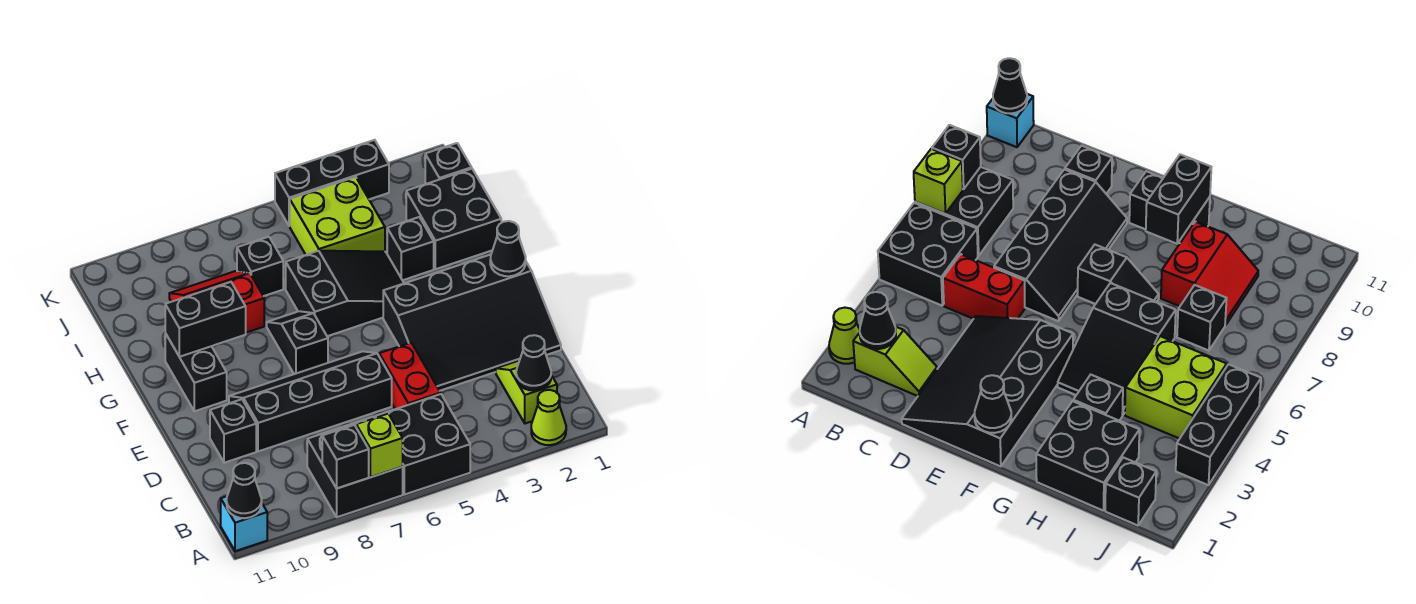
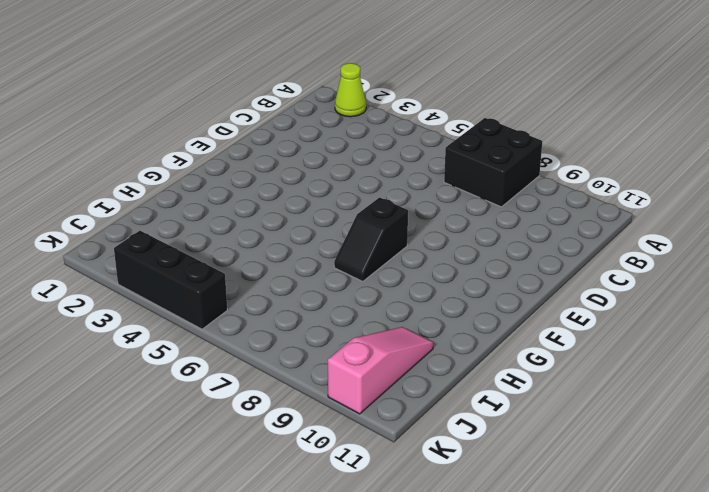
pink slope I10:K10 level 1 top K -> none
none -> black brick A5:B6 level 1
none -> cyan brick A11 level 1
none -> lime slope B2:C2 level 1 top B

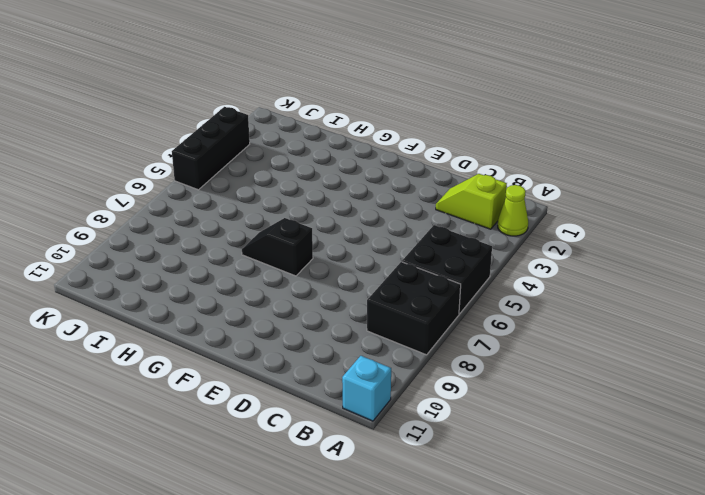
none -> red brick C5:D5 level 1
none -> black slope D1:F4 level 1 top F
none -> black slope D6:E9 level 1 top D

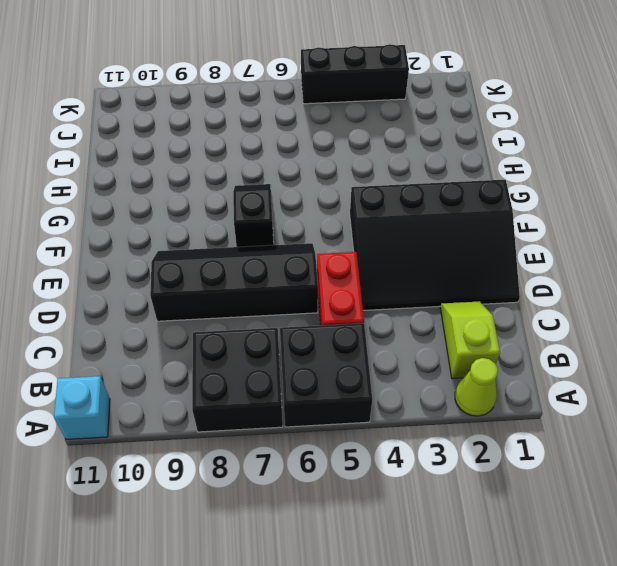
none -> black brick D10 level 1
none -> black brick F10:G10 level 1
none -> black slope G4:H6 level 1 top 6

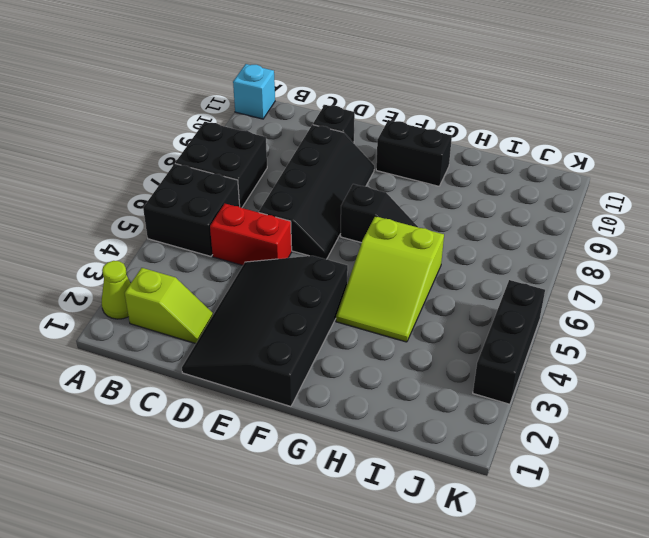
lime slope G4:H6 level 1 top 6 -> black slope G4:H6 level 1 top 6
none -> black brick H1:I2 level 1
none -> black brick H3 level 1
none -> red slope H8:I9 level 1 top H

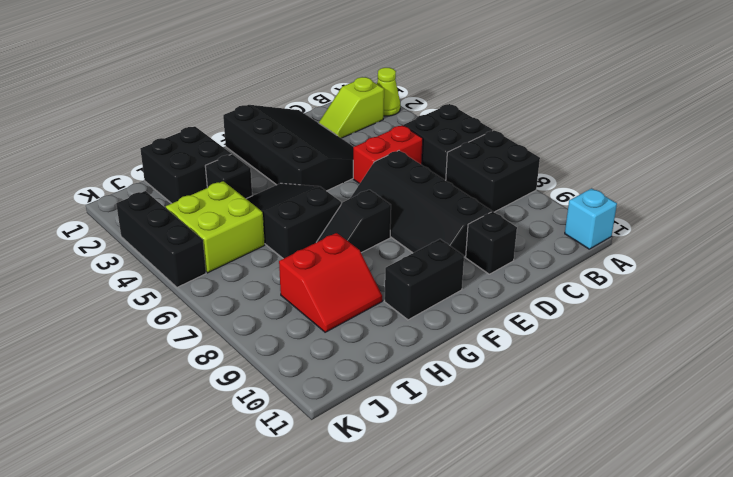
red slope H8:I9 level 1 top 8 -> red slope H8:I9 level 1 top H
none -> black brick I7 level 1
none -> black brick J1 level 1
none -> lime brick A7 level 2

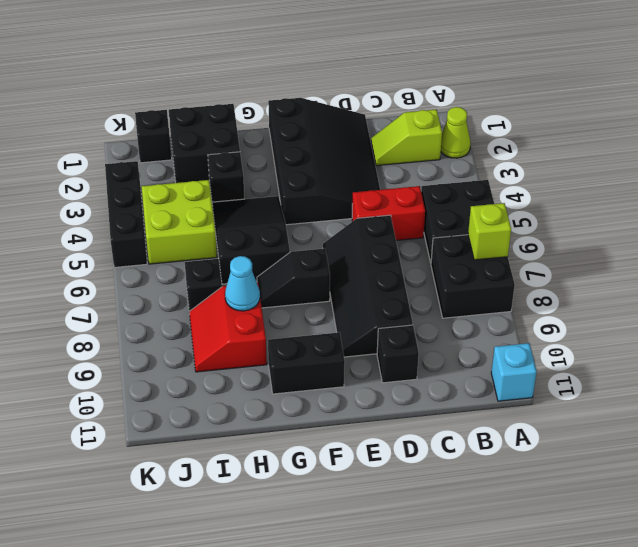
cyan cone H8 level 2 -> none
none -> black brick A8 level 2
none -> black cone A11 level 2
none -> black cone B2 level 2

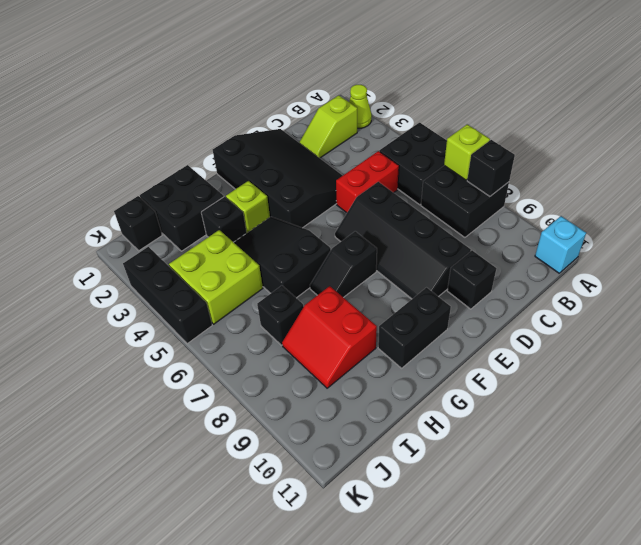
lime brick G3 level 1 -> none
none -> black cone A11 level 2
none -> black cone B2 level 2
none -> black cone F1 level 2

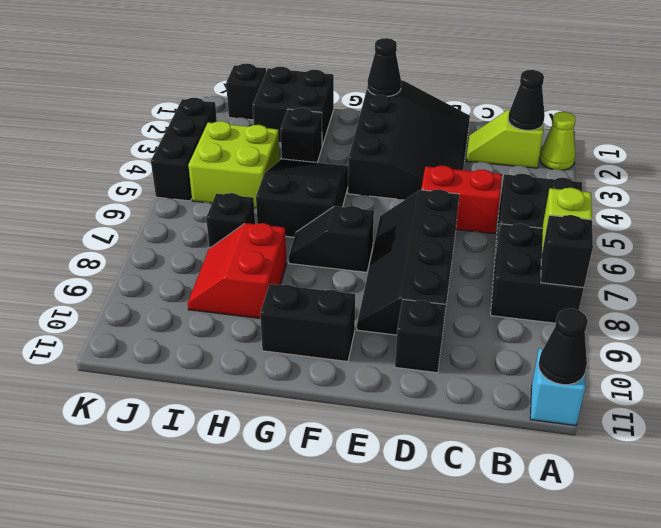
none -> black brick G9:G10 level 2

